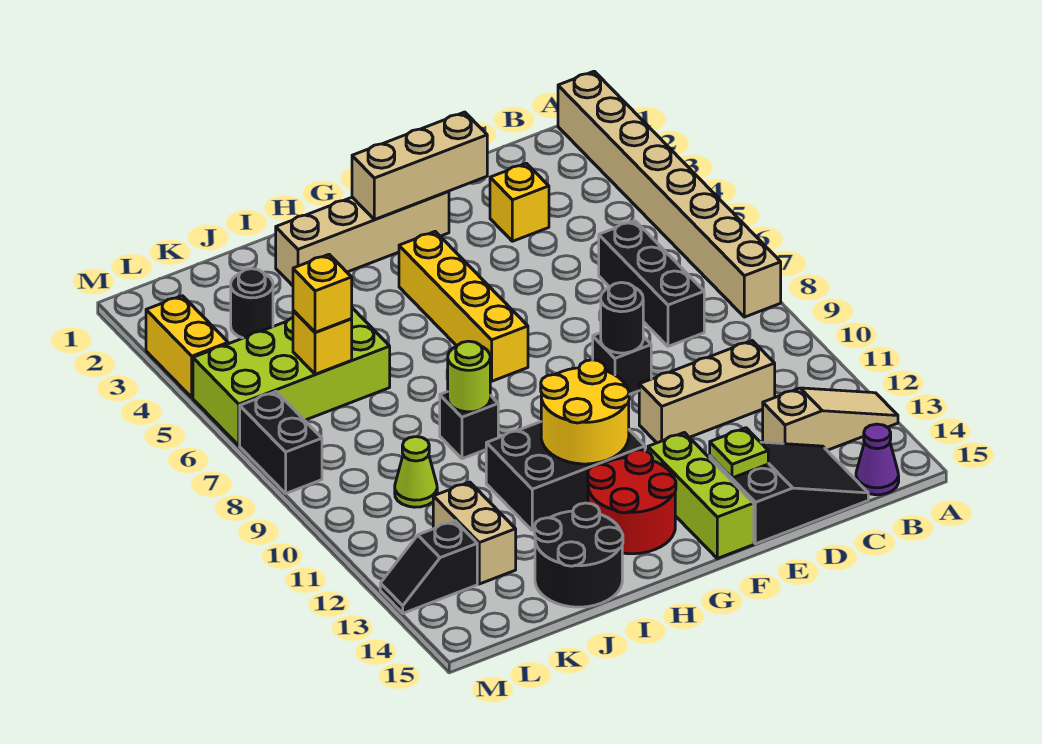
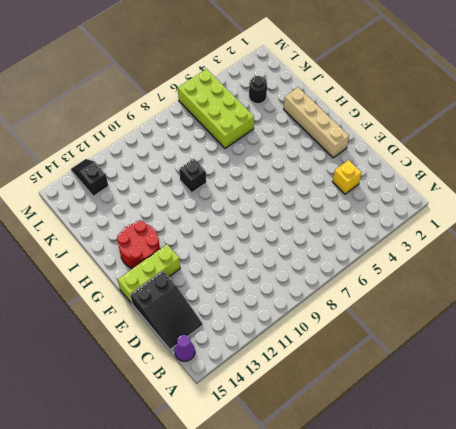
none -> tan brick A1:A8 level 1
none -> tan slope A13:C13 level 1 top C
none -> black brick C6:C8 level 1

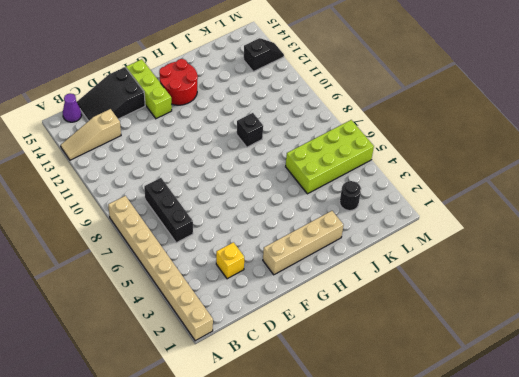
none -> tan brick C11:E11 level 1
none -> black brick E9 level 1
none -> yellow brick G4:G7 level 1

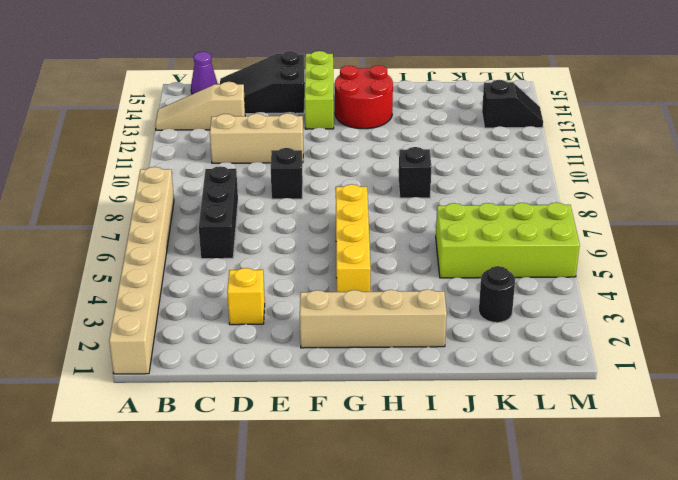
none -> black brick G11:I12 level 1
none -> black round brick I14:J15 level 1
none -> lime cone K10 level 1

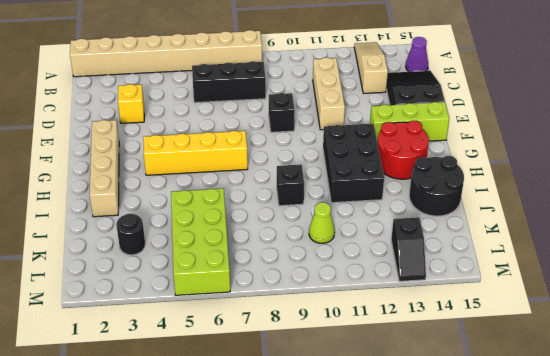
none -> tan brick K12:K13 level 1
none -> yellow brick M3:M4 level 1
none -> black brick M7:M8 level 1

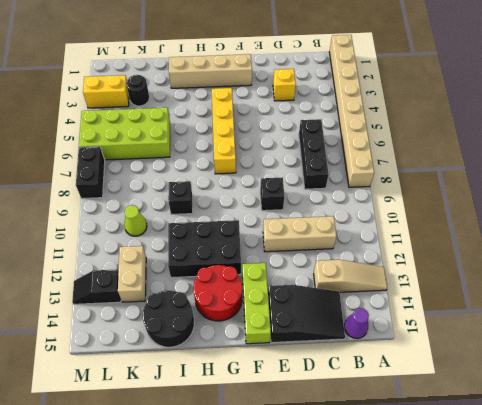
yellow brick L3:M3 level 1 -> yellow brick M3:M4 level 1
none -> tan brick E2:G2 level 2
none -> black round brick E9 level 2
none -> lime plate E14 level 2

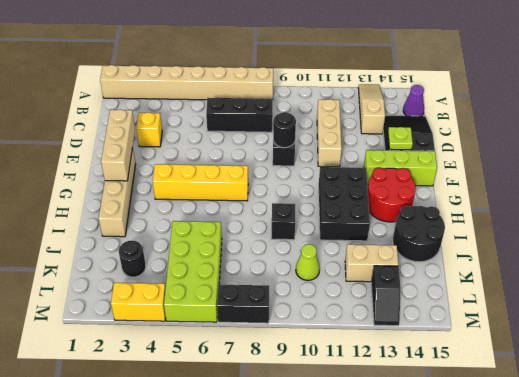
none -> yellow round brick G11:H12 level 2
none -> lime round brick I9 level 2
none -> yellow brick K6 level 2

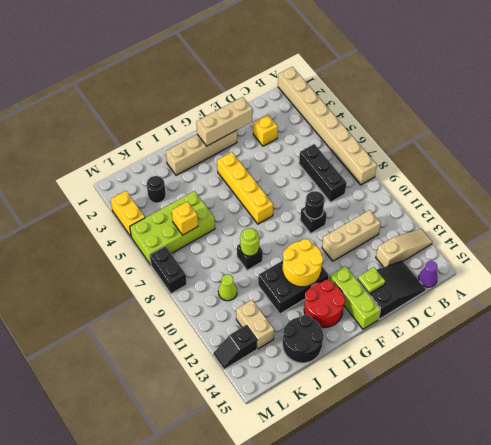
none -> yellow brick K6 level 3

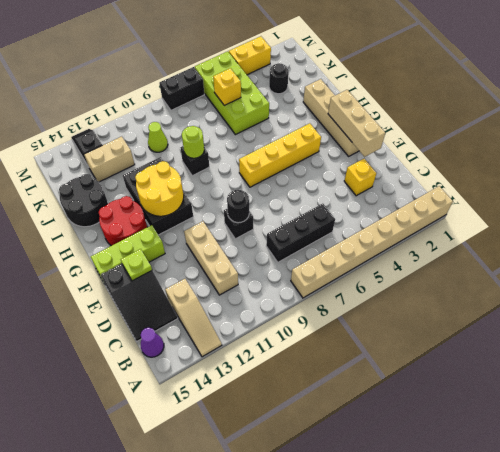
none -> yellow brick K6 level 3

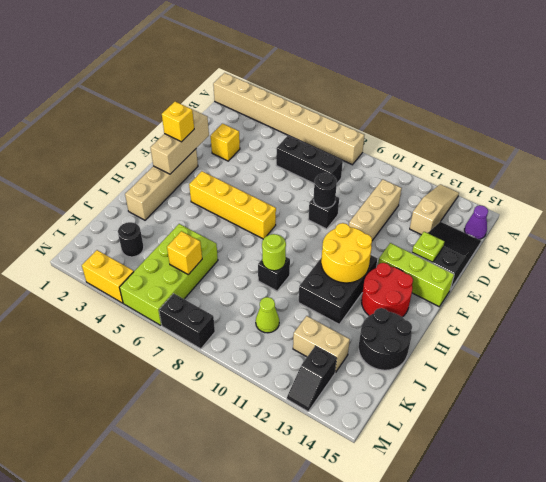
yellow brick F2 level 3 -> yellow brick K6 level 3

